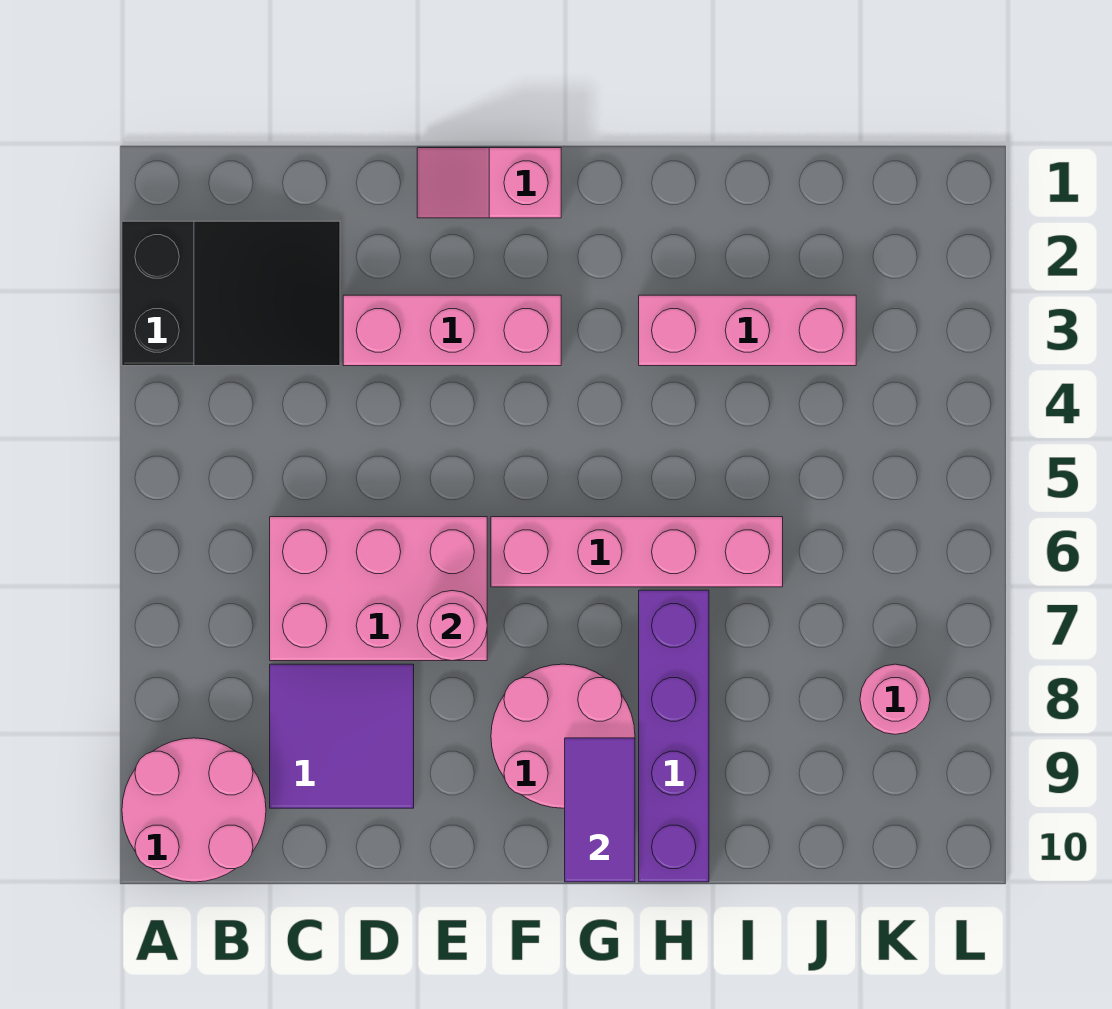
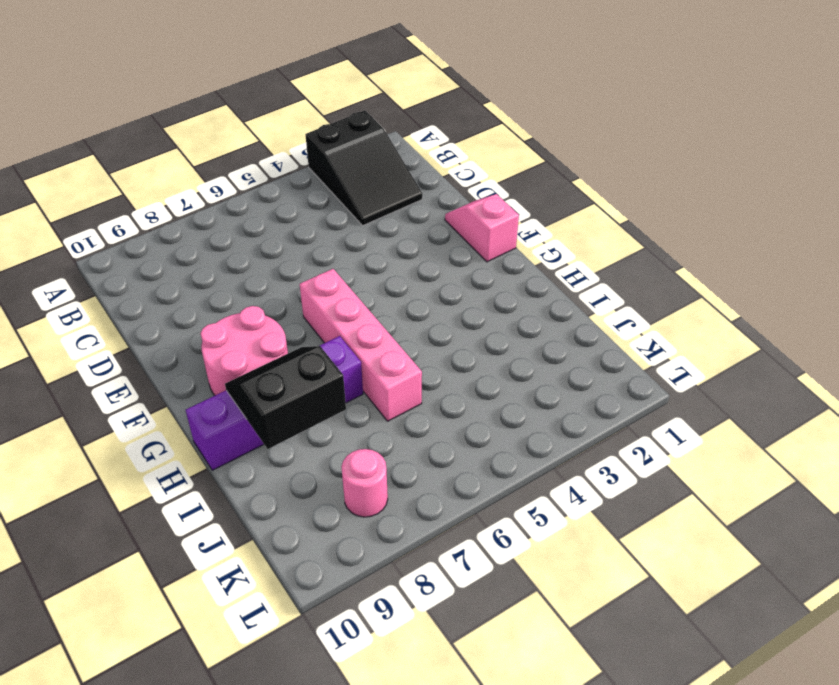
black slope H8:I9 level 2 top I -> none
none -> pink round brick A9:B10 level 1
none -> pink brick C6:E7 level 1
none -> purple tile C8:D9 level 1

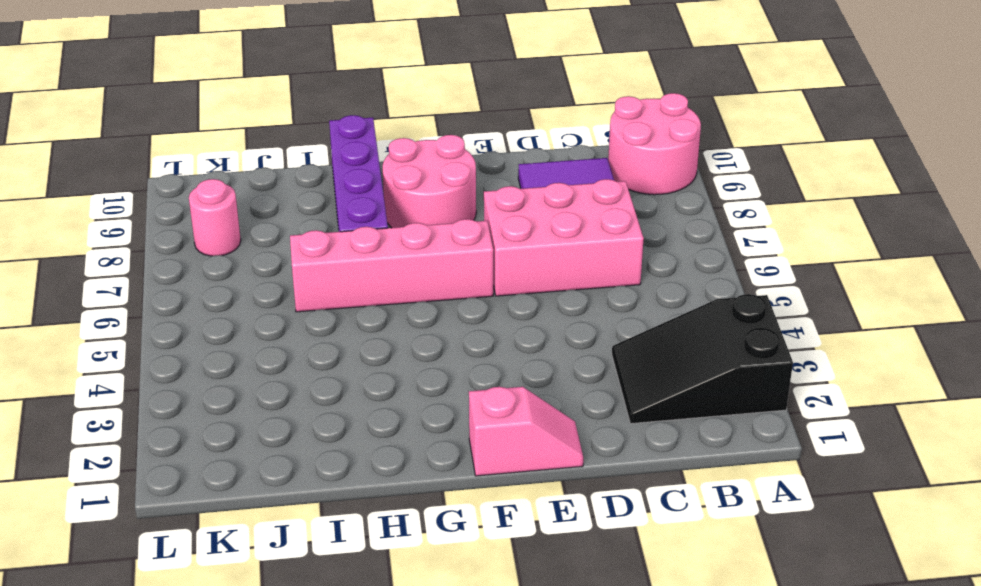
none -> pink brick D3:F3 level 1
none -> pink brick H3:J3 level 1
none -> pink round brick E7 level 2

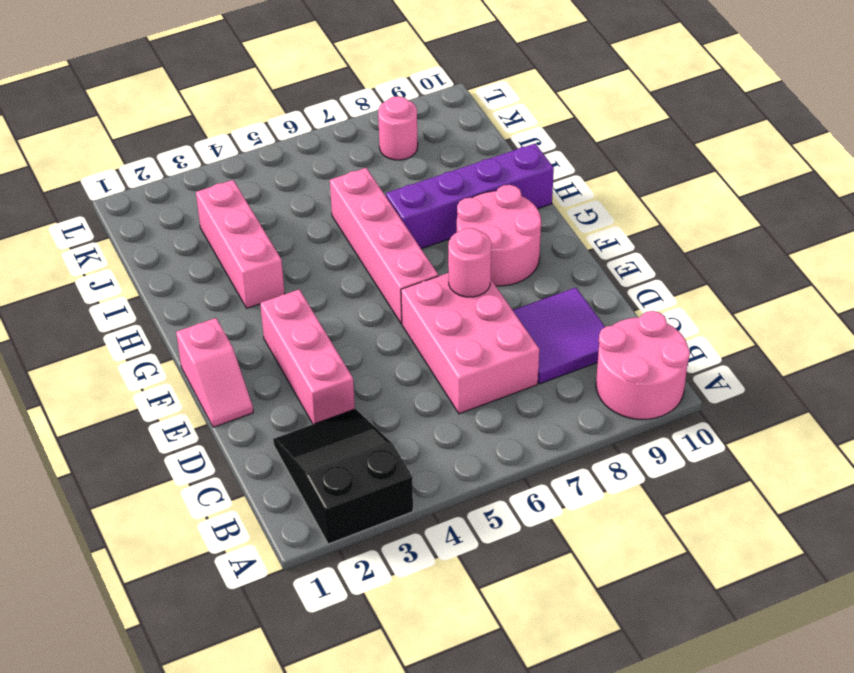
none -> purple tile G9:G10 level 2

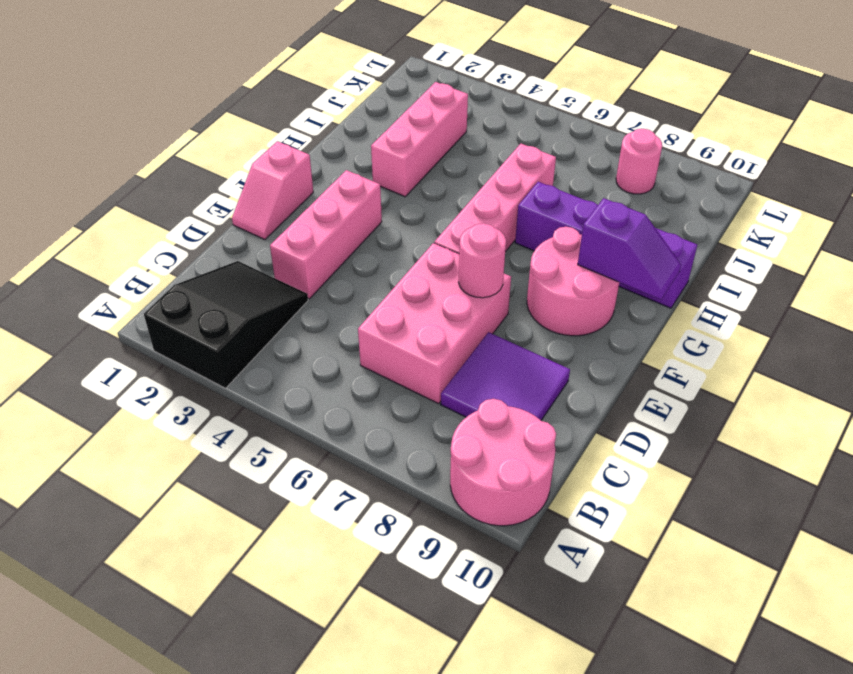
purple slope G9:G10 level 2 top 9 -> purple tile G9:G10 level 2

